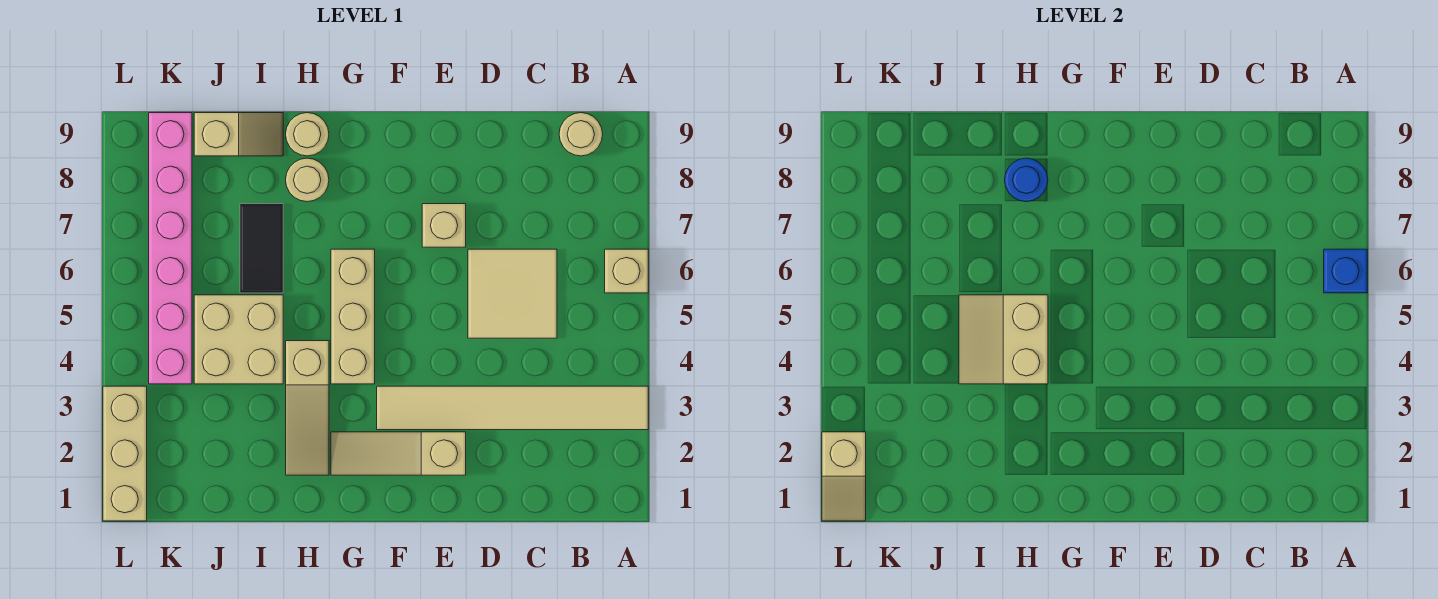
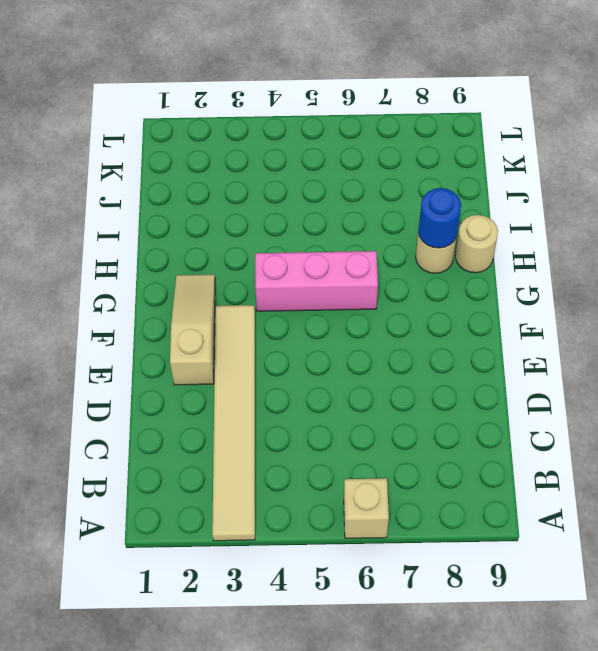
pink brick G4:G6 level 1 -> tan brick G4:G6 level 1
none -> tan round brick B9 level 1
none -> tan tile C5:D6 level 1
none -> tan brick E7 level 1

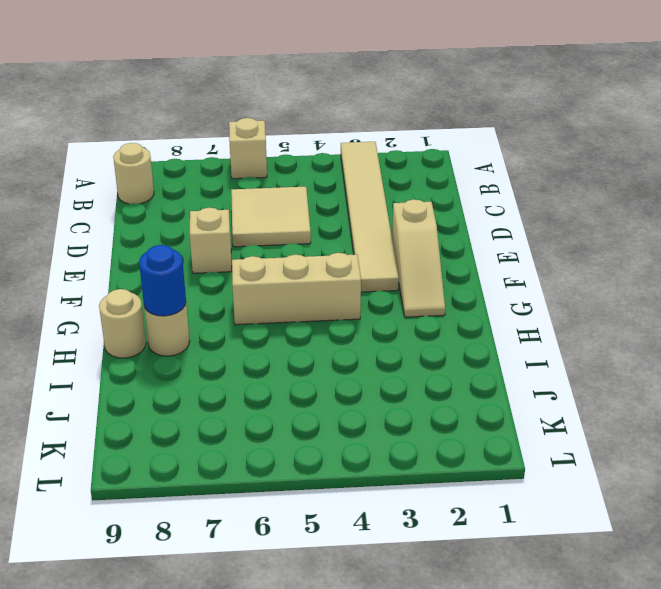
none -> tan slope H2:H4 level 1 top 4
none -> tan brick I4:J5 level 1
none -> black tile I6:I7 level 1

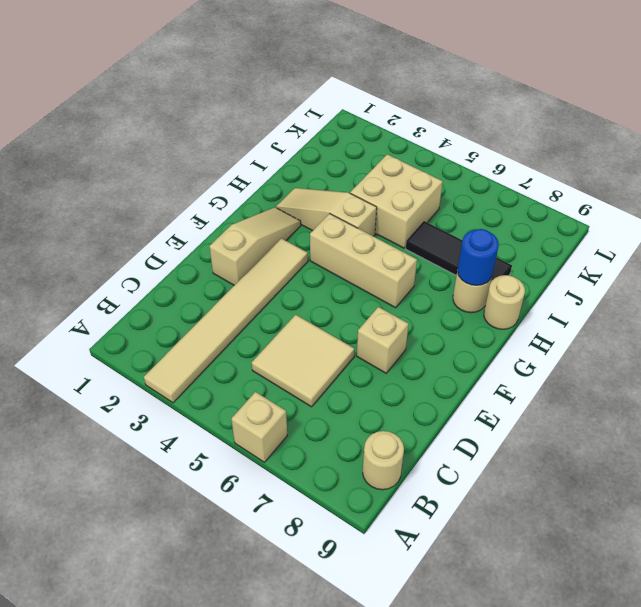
black tile I6:I8 level 1 -> black tile I6:I7 level 1
none -> tan slope I9:J9 level 1 top J
none -> pink brick K4:K9 level 1
none -> tan brick L1:L3 level 1

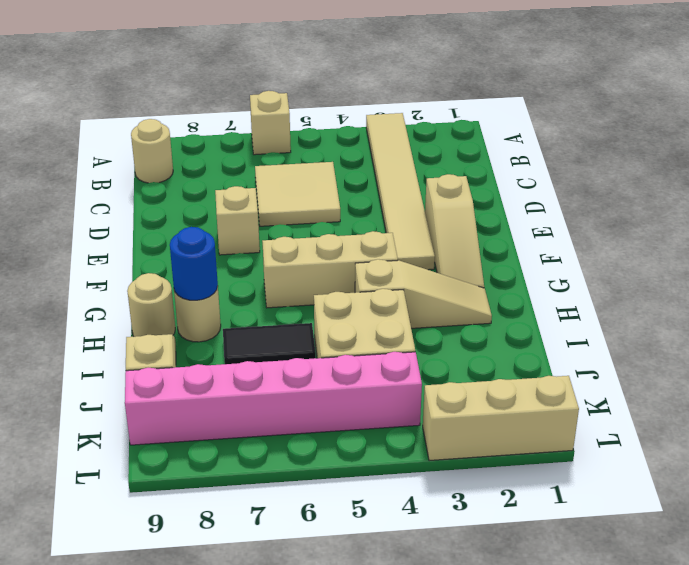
none -> blue brick A6 level 2
none -> tan slope H4:I5 level 2 top H
none -> tan slope L1:L2 level 2 top 2

